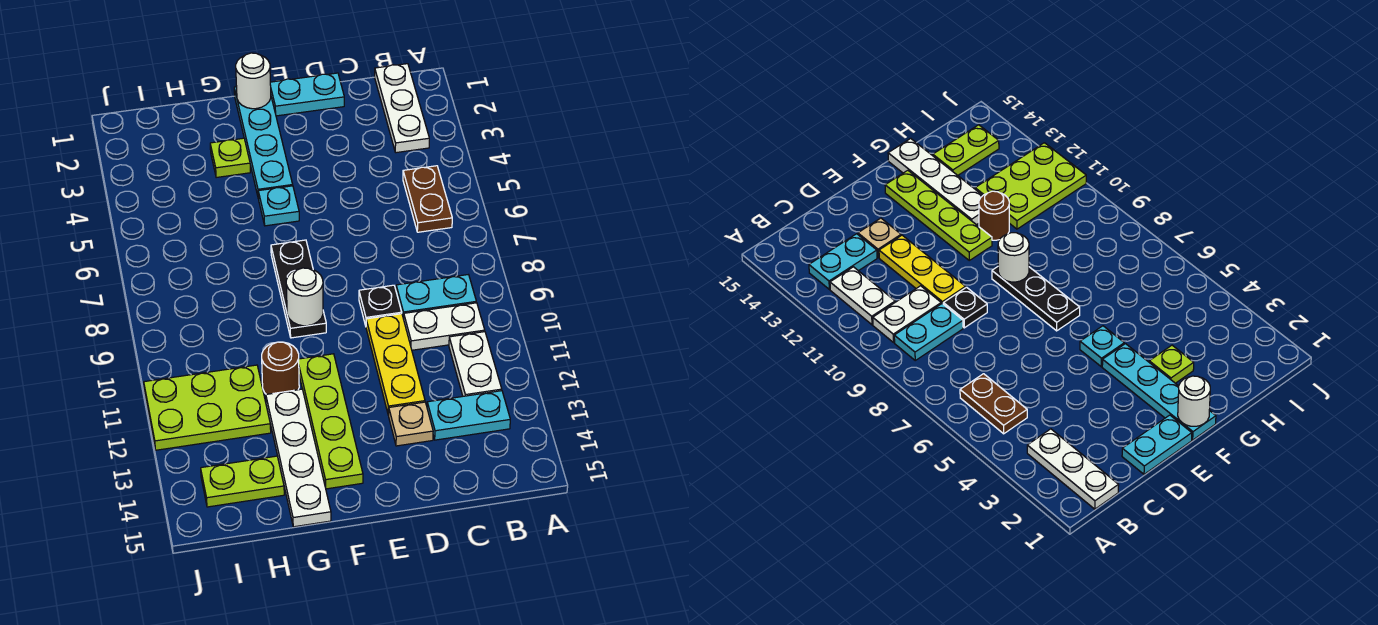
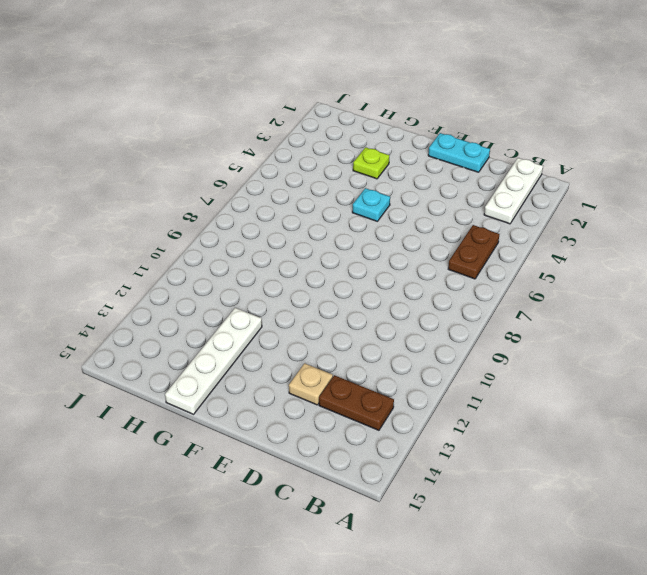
brown plate B13:C13 level 1 -> cyan plate B13:C13 level 1
none -> cyan plate B9:C9 level 1
none -> white plate B10:C10 level 1
none -> white plate B11:B12 level 1

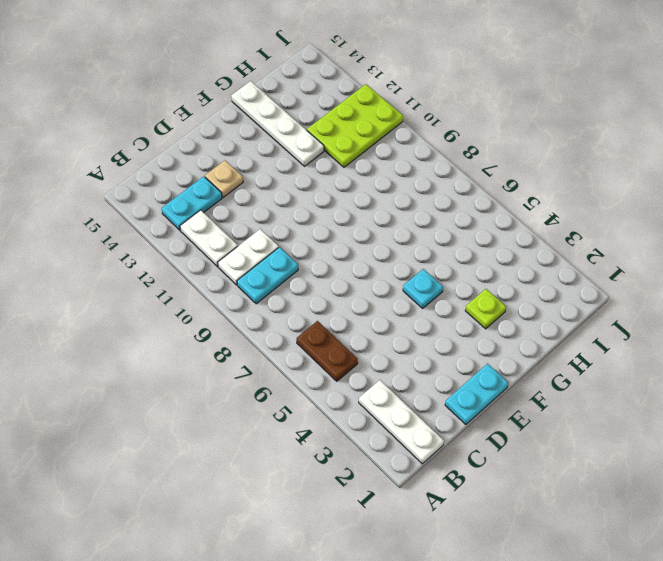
none -> black plate D9 level 1
none -> yellow plate D10:D12 level 1
none -> cyan plate F1:F4 level 1

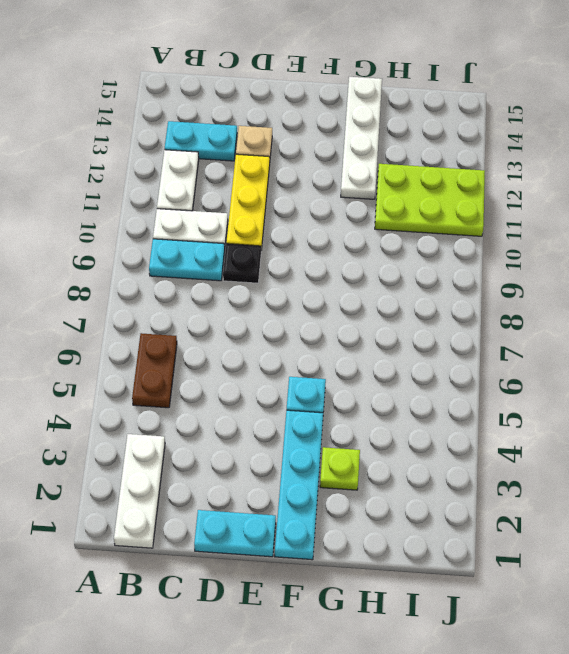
none -> black plate F7:F9 level 1
none -> lime plate F11:F14 level 1
none -> brown round brick G11 level 1

